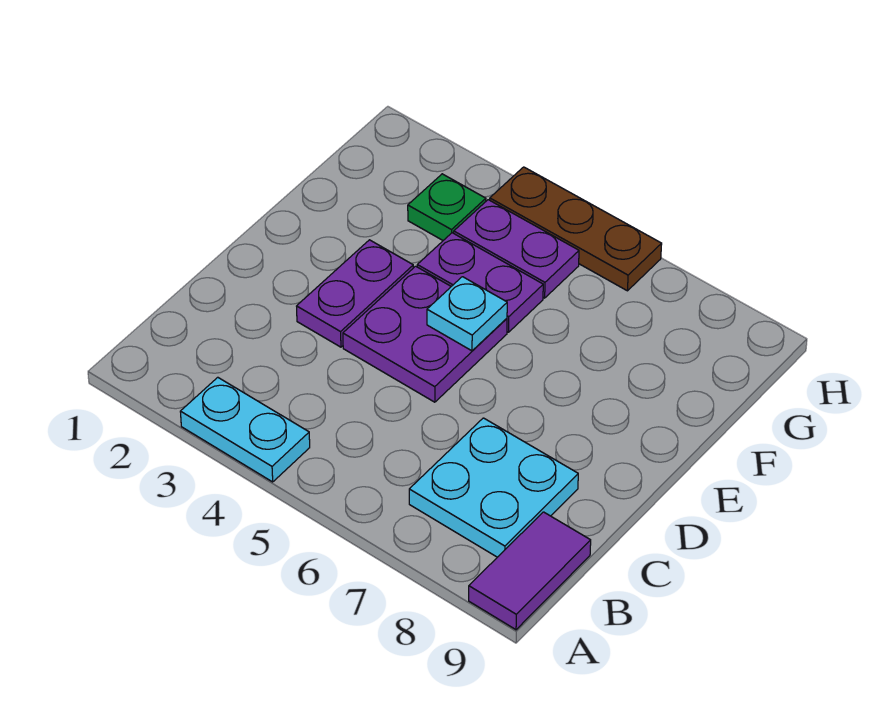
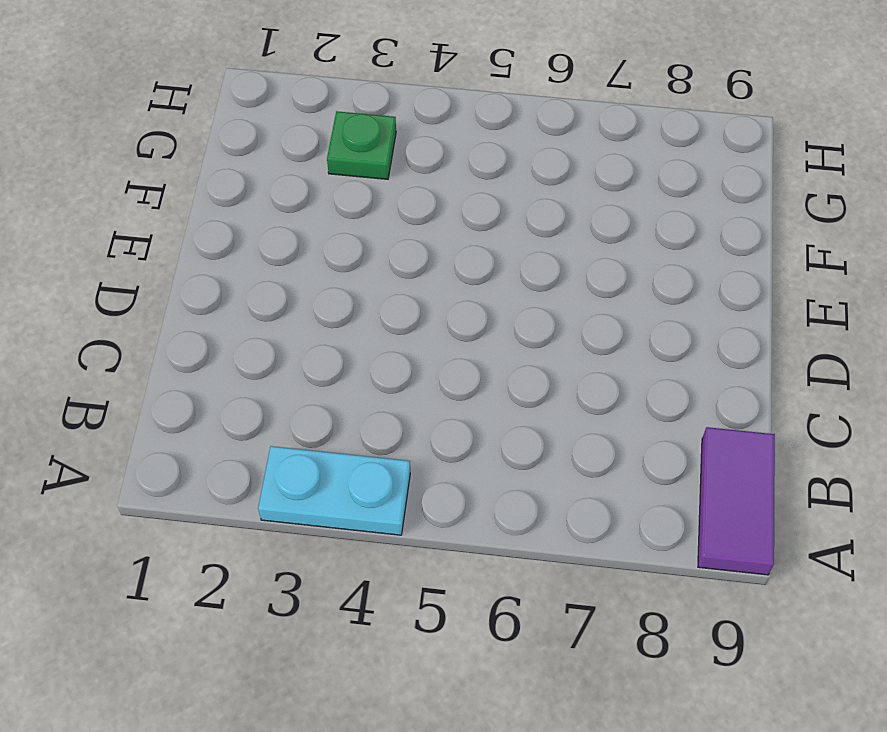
none -> cyan plate B7:C8 level 1
none -> purple plate D3:E3 level 1

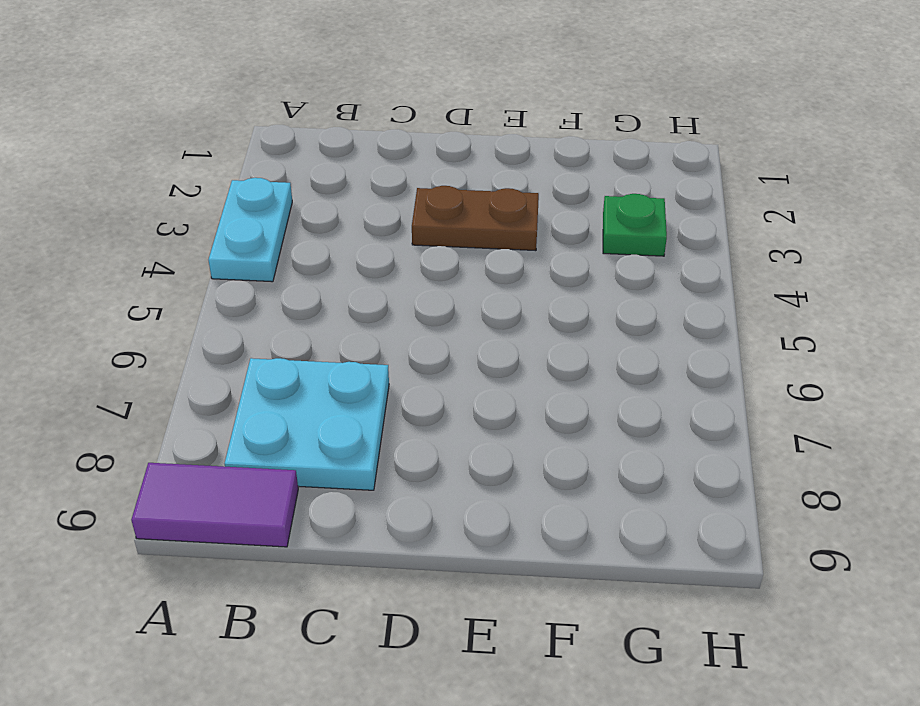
brown plate D3:E3 level 1 -> purple plate D3:E3 level 1
none -> purple plate D4:E5 level 1
none -> purple plate F4:F5 level 1

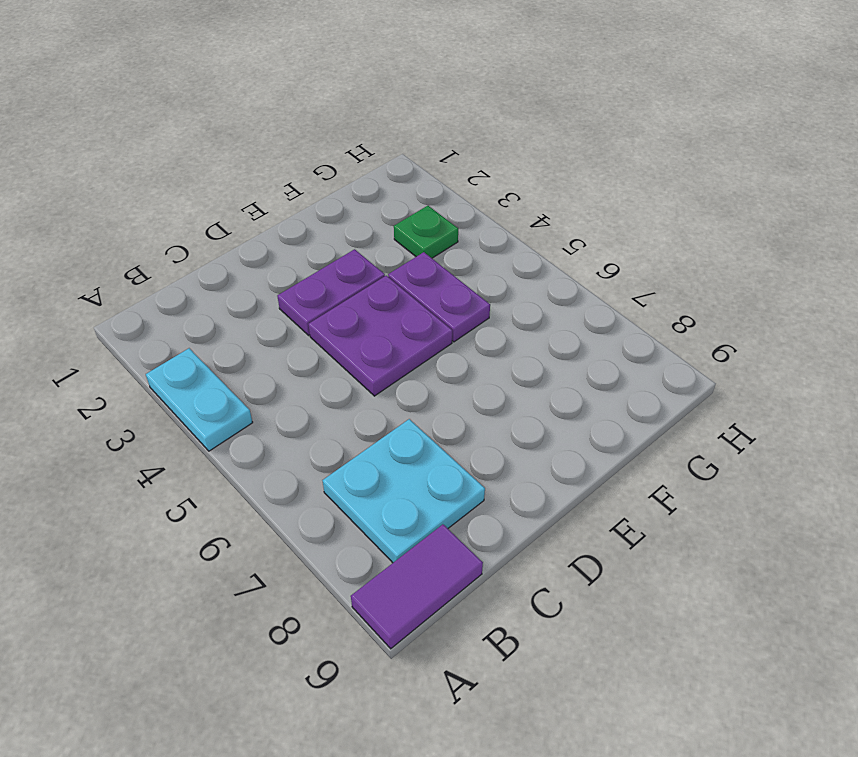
none -> purple plate G4:G5 level 1
none -> brown plate H4:H6 level 1

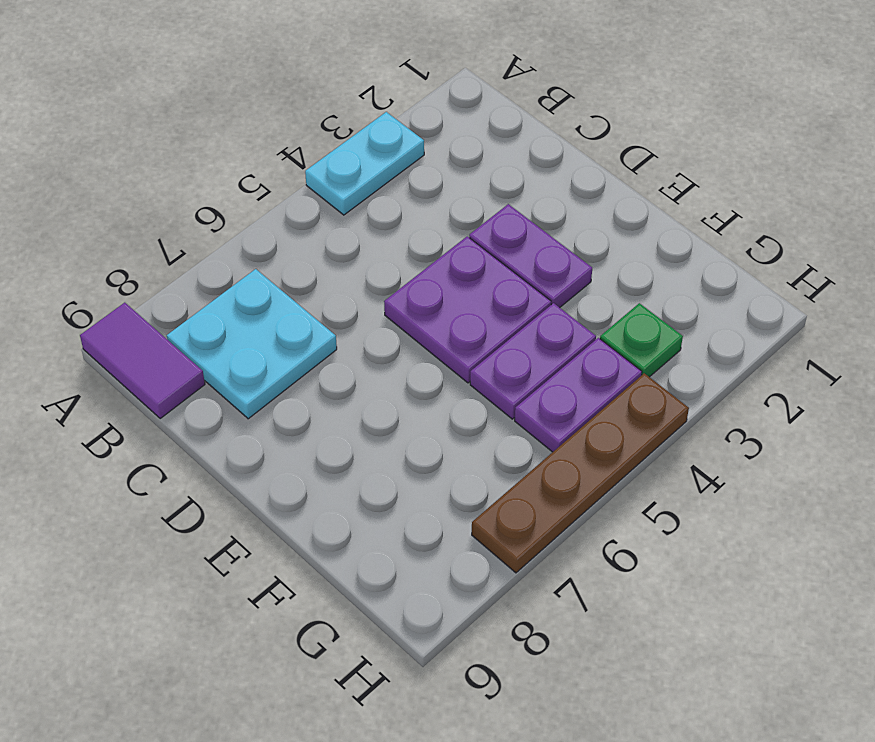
brown plate H4:H7 level 1 -> brown plate H4:H6 level 1
none -> cyan plate E5 level 2

